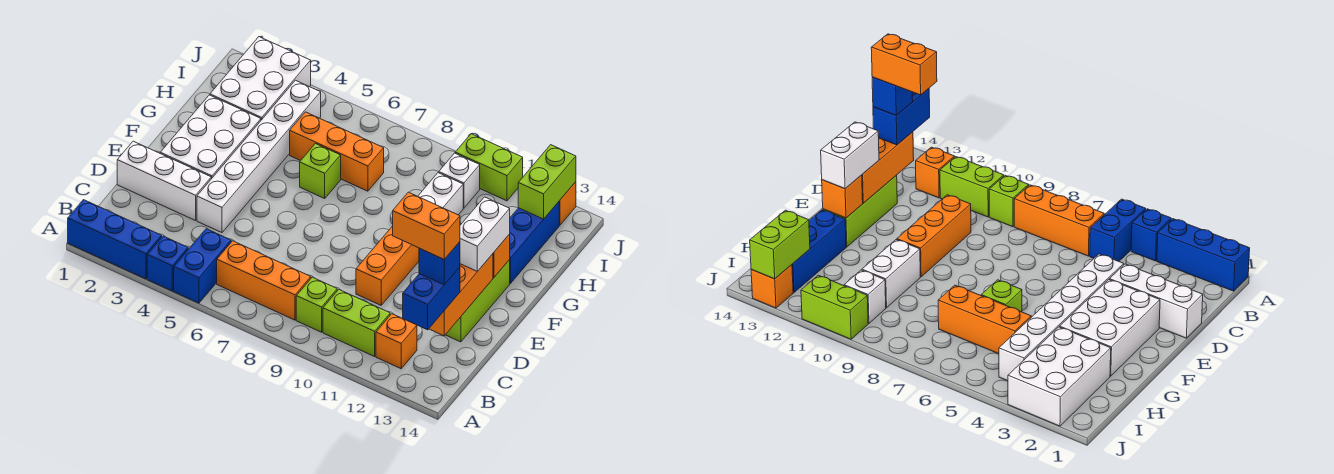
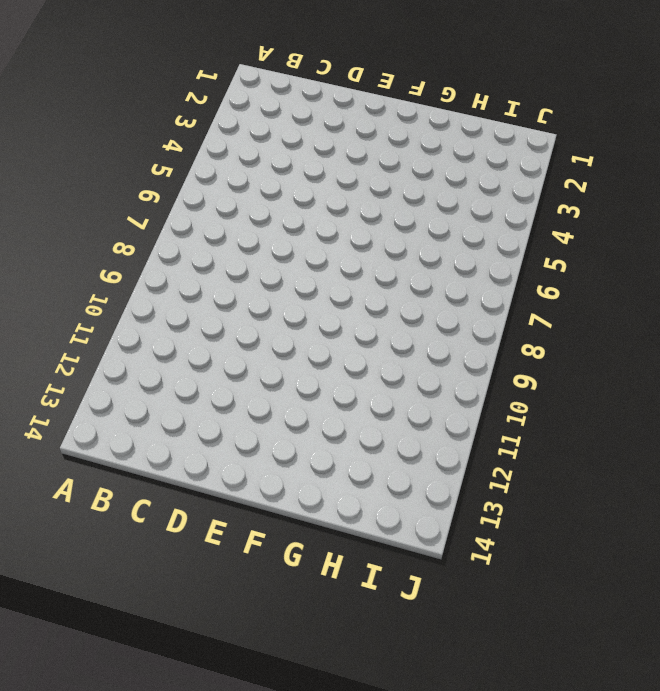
none -> blue brick A1:A3 level 1
none -> blue brick A4 level 1
none -> blue brick A5:B5 level 1

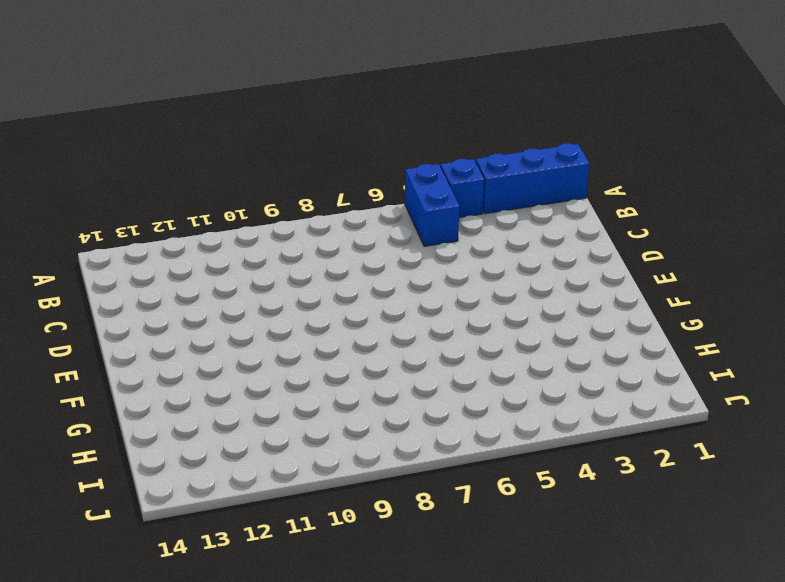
none -> orange brick B6:B8 level 1
none -> lime brick B9 level 1
none -> lime brick B10:B11 level 1

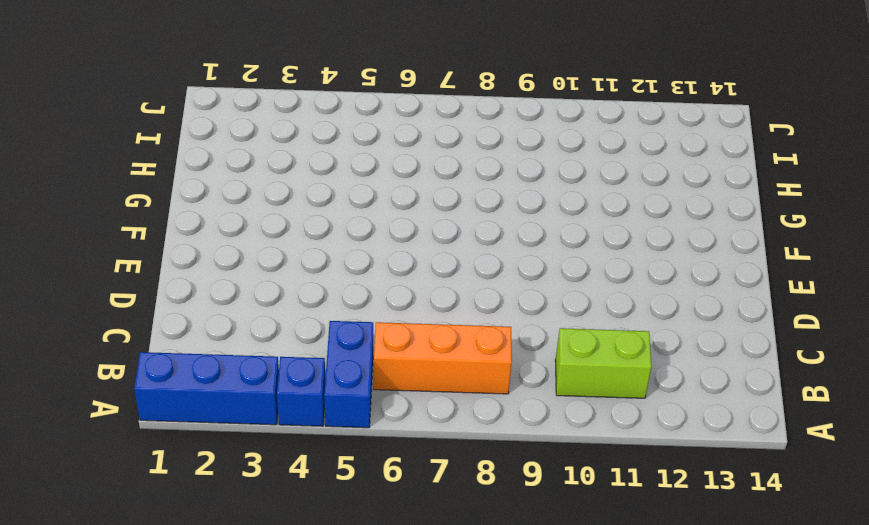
none -> lime brick B9 level 1
none -> orange brick B12 level 1
none -> white brick D1:D3 level 1

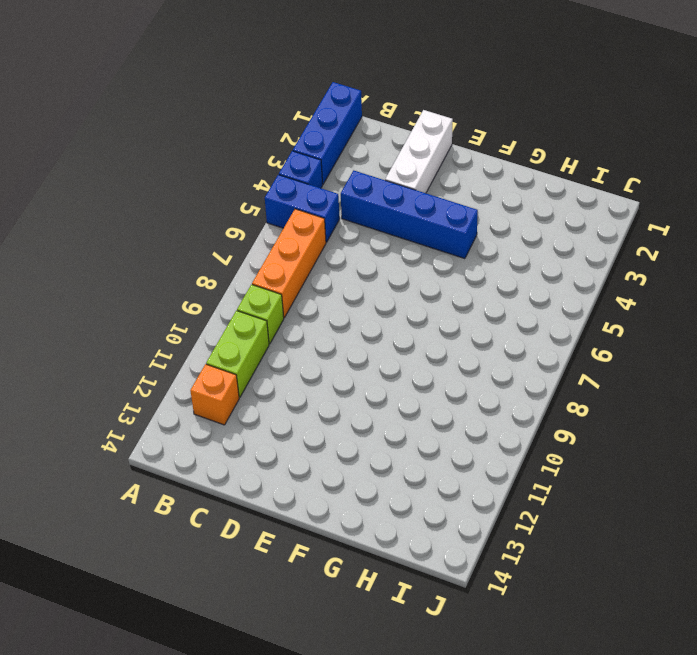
blue brick C4:F4 level 1 -> white brick D4:I4 level 1
none -> orange brick D10:F10 level 1
none -> lime brick D13:F13 level 1
none -> white brick E2:G3 level 1

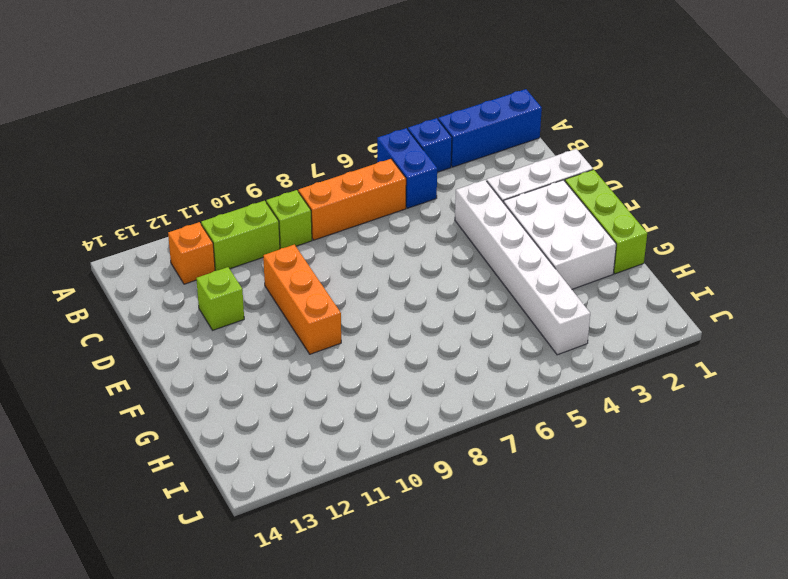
lime brick D12 level 1 -> lime brick G6 level 1
lime brick E1:G1 level 1 -> lime brick D13:F13 level 1
none -> white brick G10:H10 level 1
none -> blue brick G13:I13 level 1
none -> white brick H2:J3 level 1

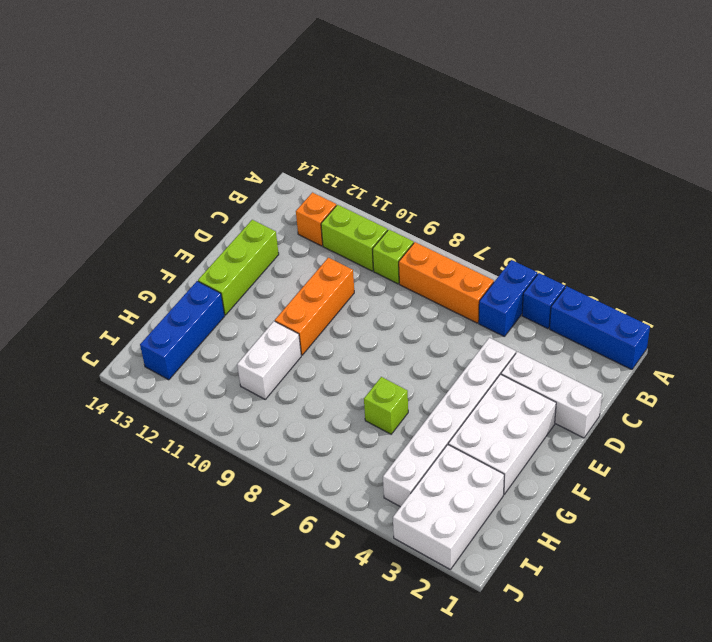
none -> orange brick H5:H7 level 1
none -> white brick I10 level 1
none -> lime brick J10:J11 level 1

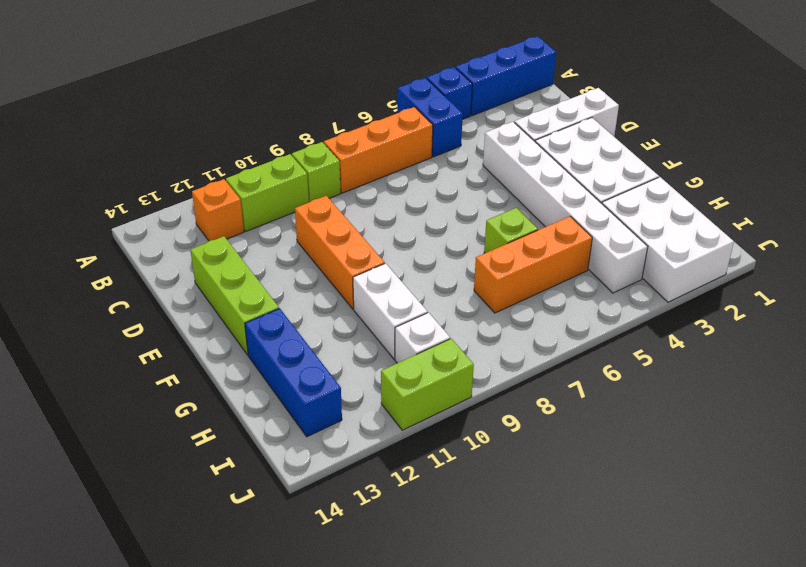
none -> orange brick J13 level 1
none -> orange brick C13:E13 level 2
none -> orange brick F13 level 2

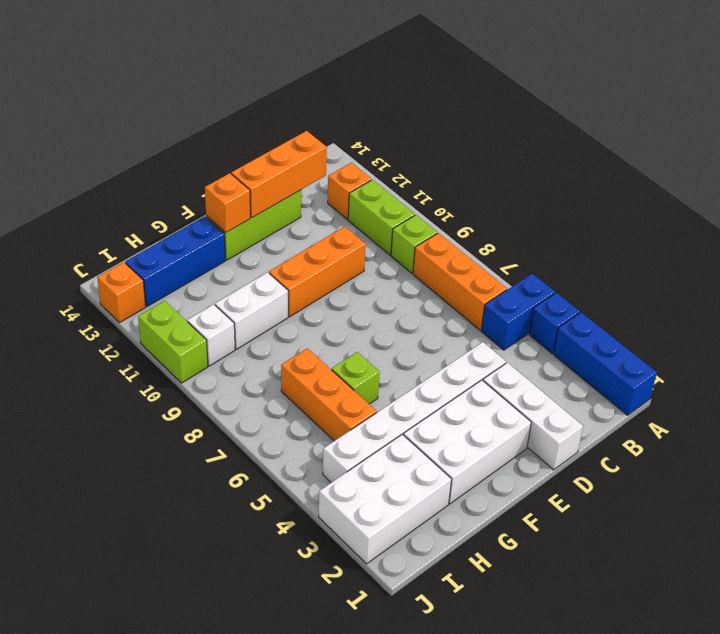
none -> lime brick I13:J13 level 2
none -> blue brick B13:C13 level 3
none -> white brick E13:F13 level 3

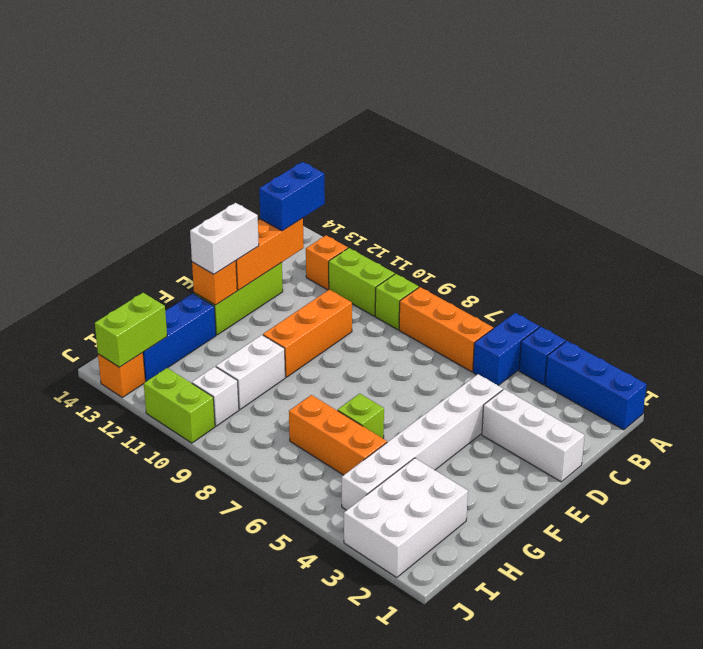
none -> white brick E2:G3 level 1
none -> blue brick C13 level 4
none -> orange brick C12:C13 level 5

